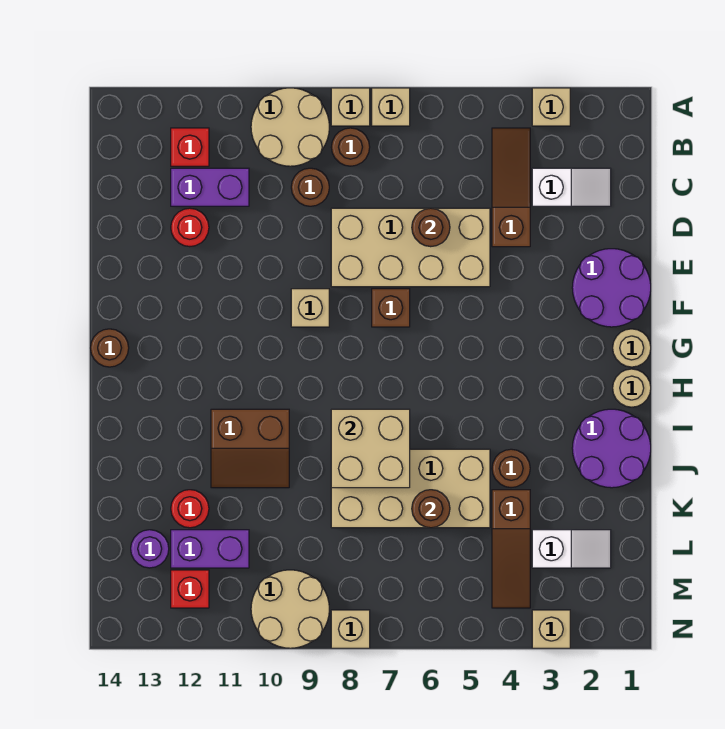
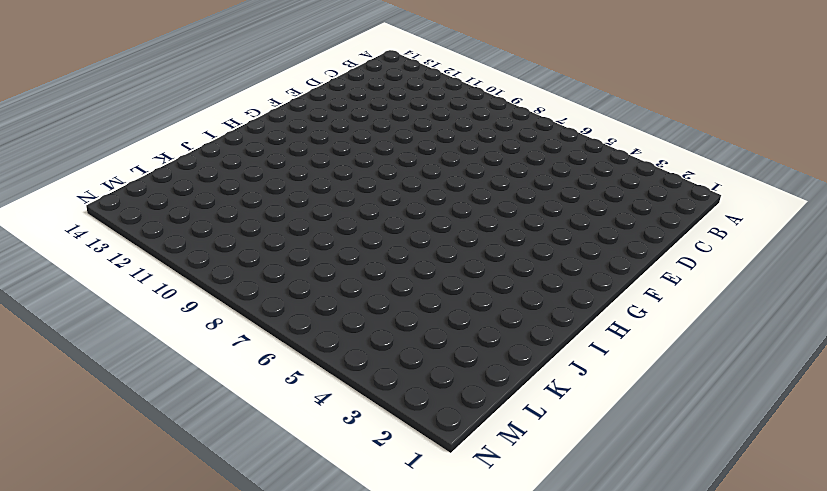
none -> tan brick A3 level 1
none -> tan brick A7 level 1
none -> tan brick A8 level 1
none -> tan round brick A9:B10 level 1

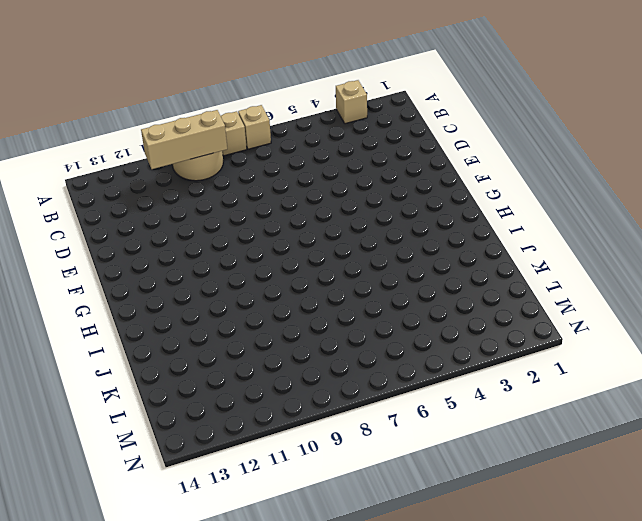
tan brick B9:B11 level 2 -> none
none -> brown slope B4:D4 level 1 top D
none -> brown round brick B8 level 1
none -> red brick B12 level 1
none -> white slope C2:C3 level 1 top 3

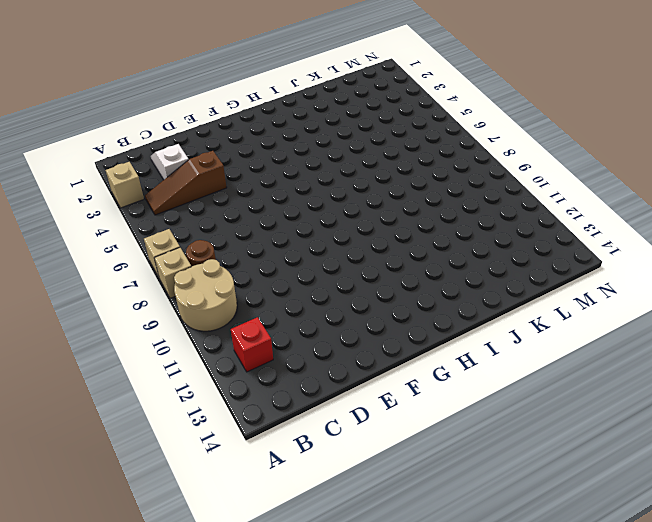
none -> brown round brick C9 level 1
none -> purple brick C11:C12 level 1
none -> tan brick D5:E8 level 1
none -> red round brick D12 level 1

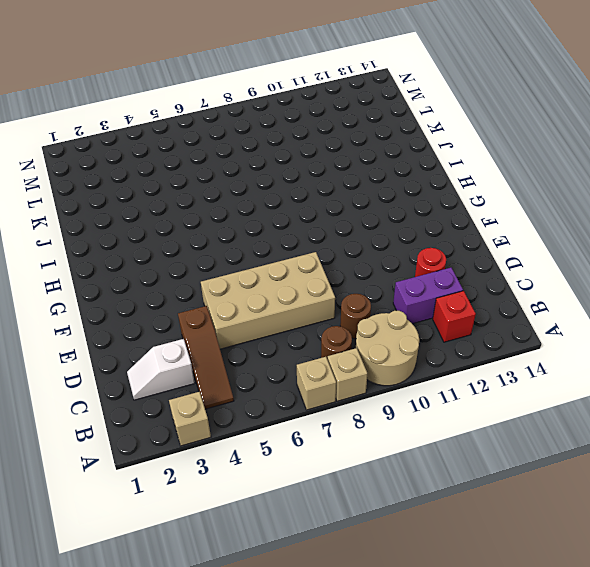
none -> purple round brick E1:F2 level 1
none -> brown brick F7 level 1
none -> tan brick F9 level 1
none -> tan round brick G1 level 1

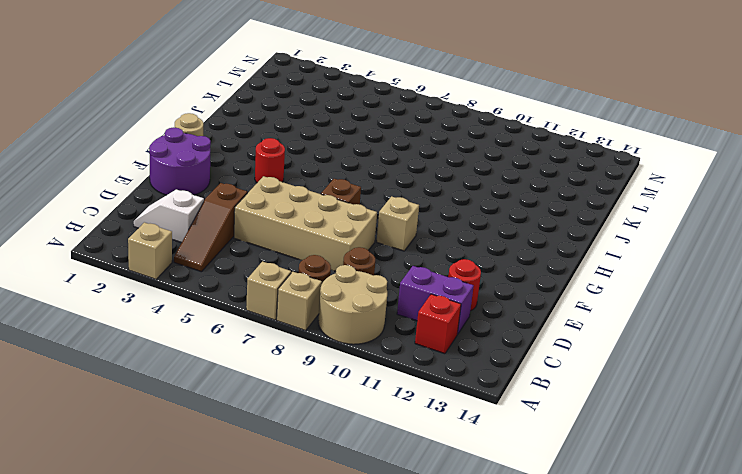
red round brick G4 level 1 -> red round brick K12 level 1
none -> brown round brick G14 level 1
none -> tan round brick H1 level 1
none -> purple round brick I1:J2 level 1
none -> brown slope I10:J11 level 1 top I

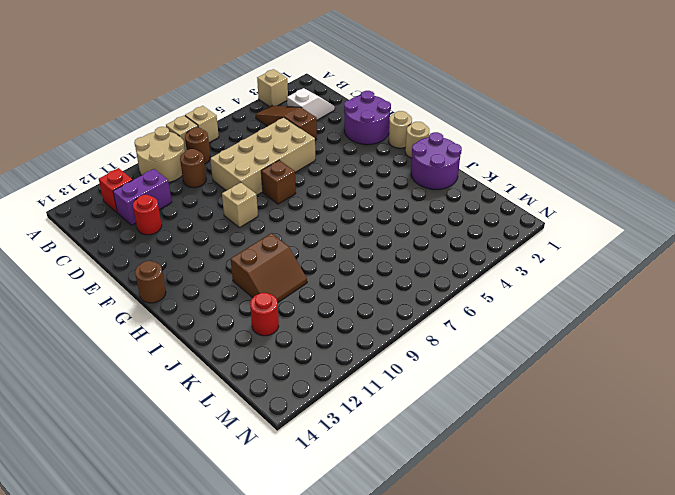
none -> brown round brick J4 level 1
none -> tan brick J5:K8 level 1
none -> brown slope K4:M4 level 1 top K
none -> white slope L2:L3 level 1 top 3

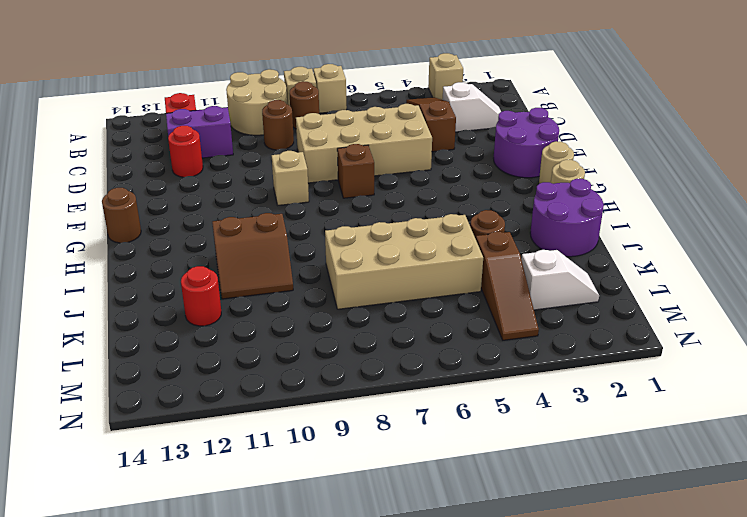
none -> purple brick L11:L12 level 1
none -> purple round brick L13 level 1
none -> tan round brick M9:N10 level 1
none -> red brick M12 level 1

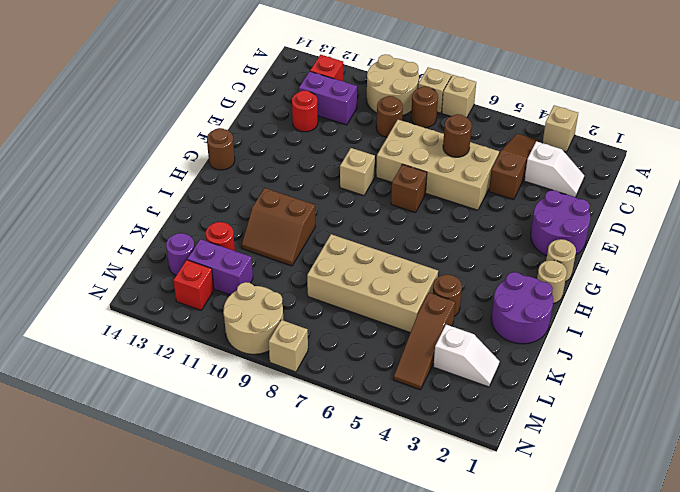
none -> tan brick N3 level 1
none -> tan brick I7:J8 level 2
none -> brown round brick K6 level 2

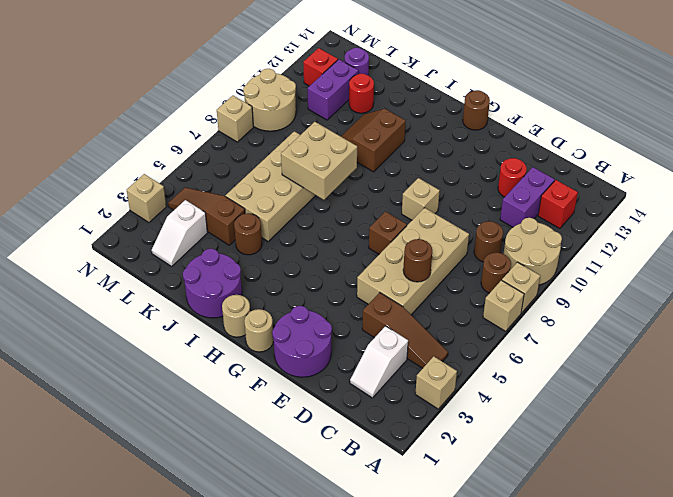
none -> brown round brick K6 level 2

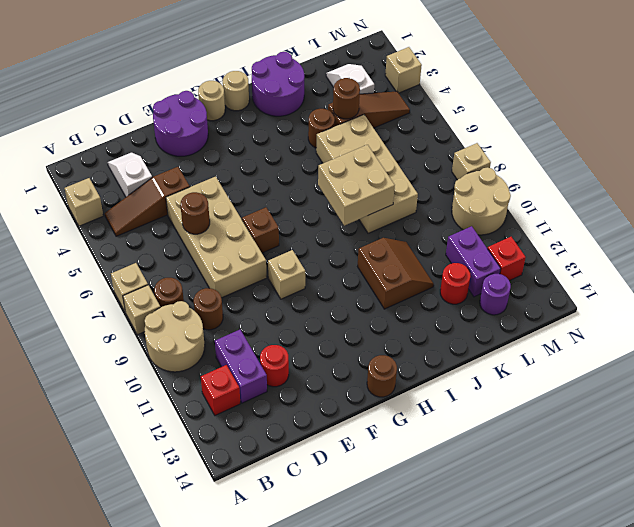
brown round brick K4 level 2 -> brown round brick K6 level 2

